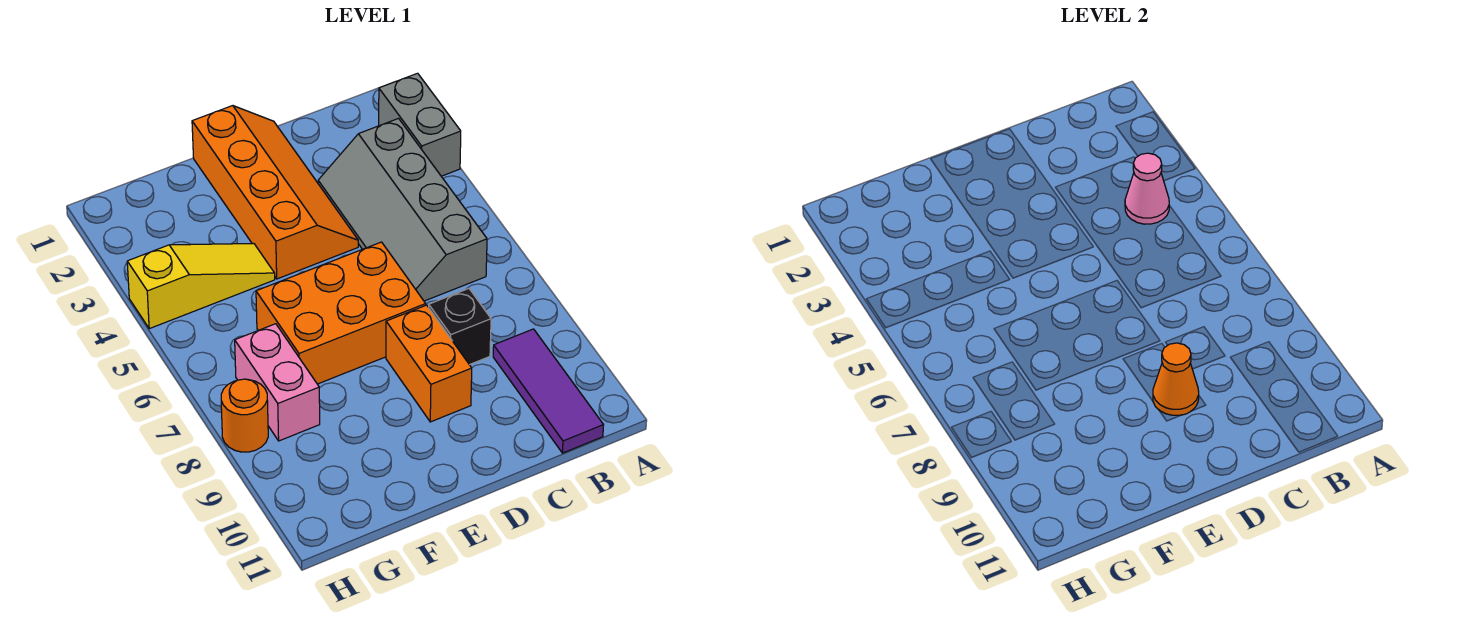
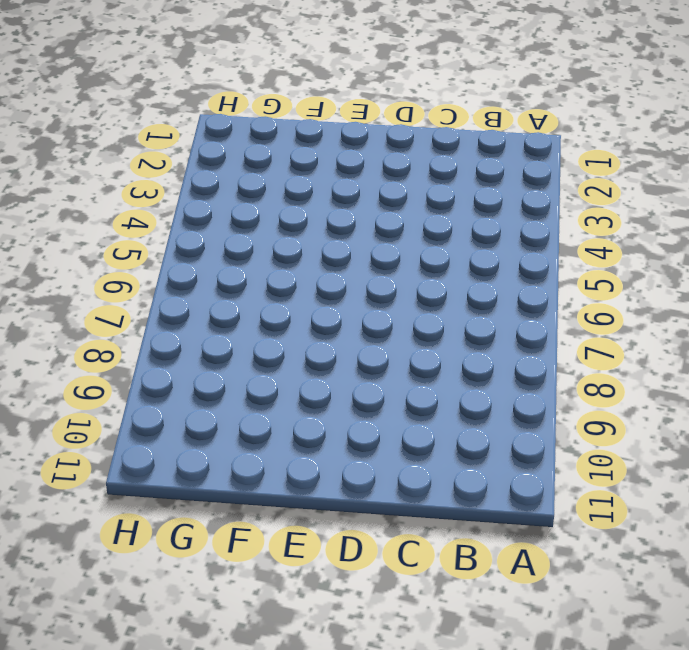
none -> grey brick A2:A3 level 1
none -> grey slope B3:C6 level 1 top B
none -> purple tile B9:B11 level 1

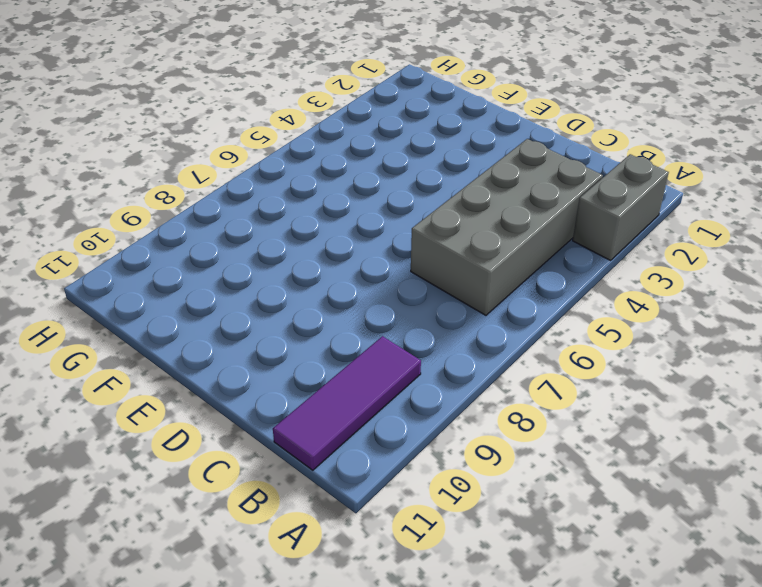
grey brick B3:C6 level 1 -> grey slope B3:C6 level 1 top B
none -> black brick C8 level 1
none -> orange slope D1:E4 level 1 top E
none -> orange brick D6:F7 level 1

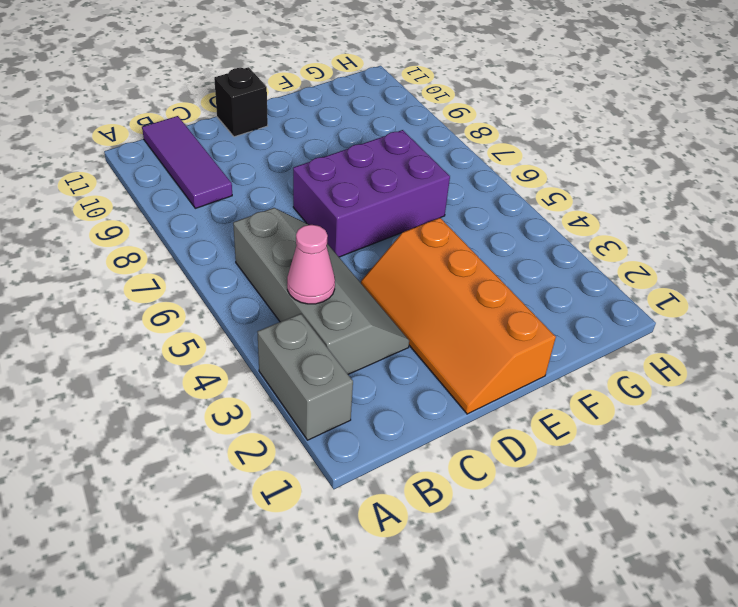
purple brick D6:F7 level 1 -> orange brick D6:F7 level 1
black brick D11 level 1 -> black brick C8 level 1
none -> orange brick D8:D9 level 1
none -> yellow slope F4:H4 level 1 top H
none -> pink brick G7:G8 level 1

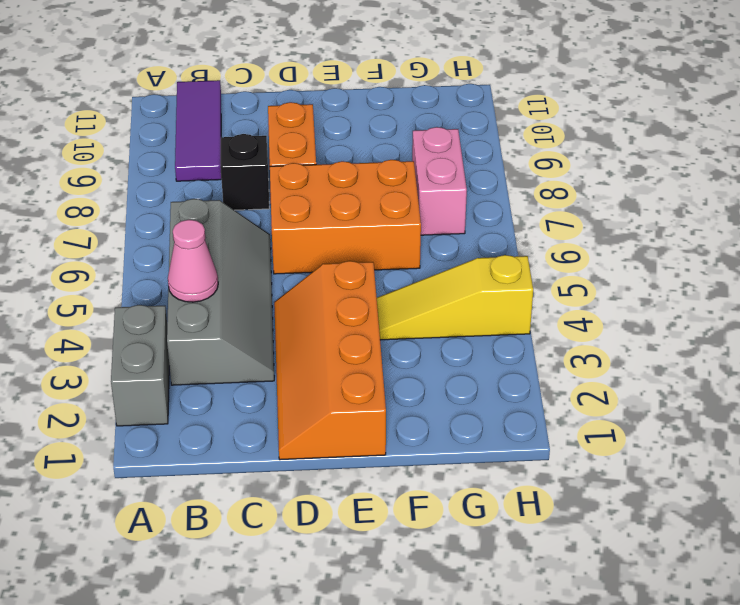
none -> orange round brick H8 level 1
none -> orange cone D9 level 2

